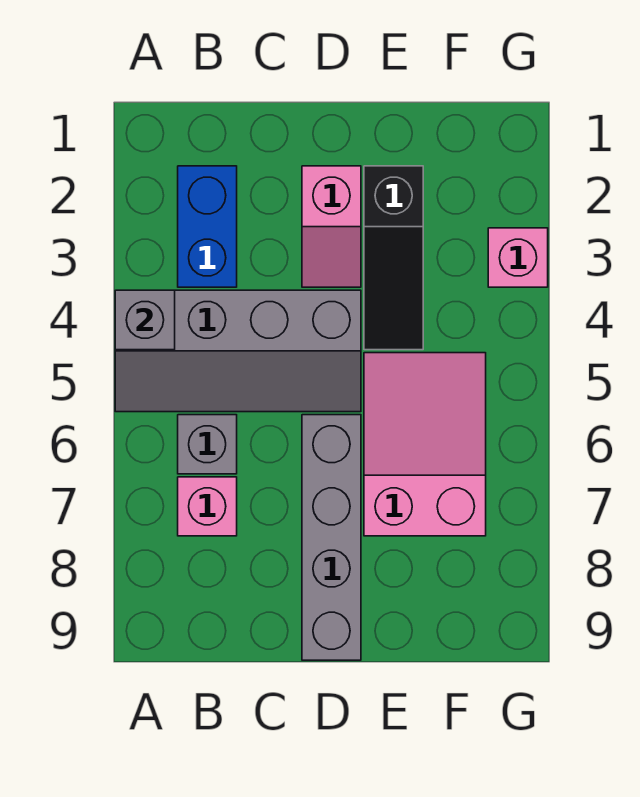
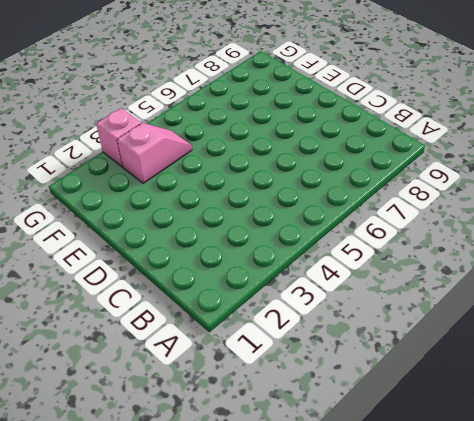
pink slope F3:F4 level 1 top 3 -> pink slope D2:D3 level 1 top 2
none -> grey slope A4:D5 level 1 top 4
none -> blue brick B2:B3 level 1

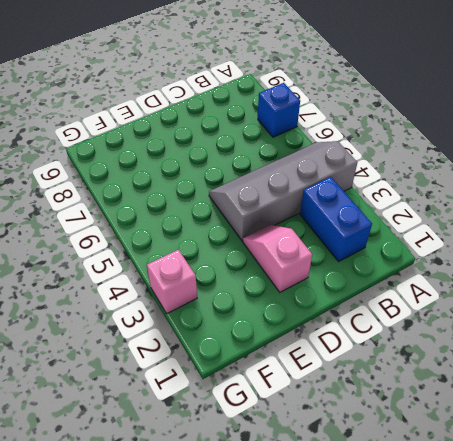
blue brick A7 level 1 -> none
none -> grey brick B6 level 1
none -> pink brick B7 level 1

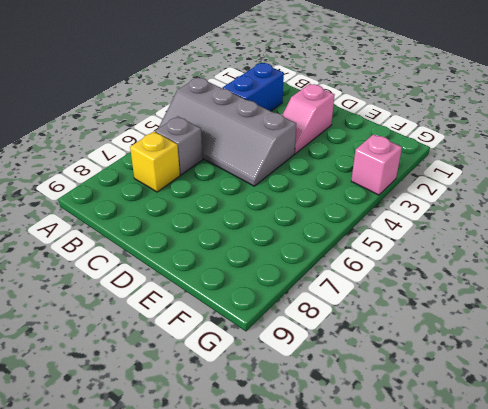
yellow brick B7 level 1 -> pink brick B7 level 1
none -> grey brick D6:D9 level 1
none -> black slope E2:E4 level 1 top 2

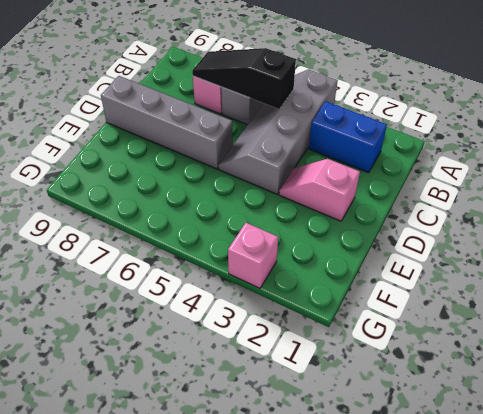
black slope B5:B7 level 2 top 5 -> black slope E2:E4 level 1 top 2
none -> pink slope E5:F7 level 1 top 7
none -> grey brick A4 level 2

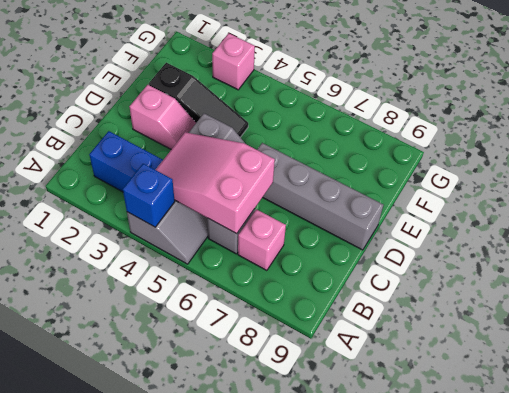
blue brick A4 level 2 -> grey brick A4 level 2
pink slope B4:C6 level 2 top 6 -> pink slope E5:F7 level 1 top 7

